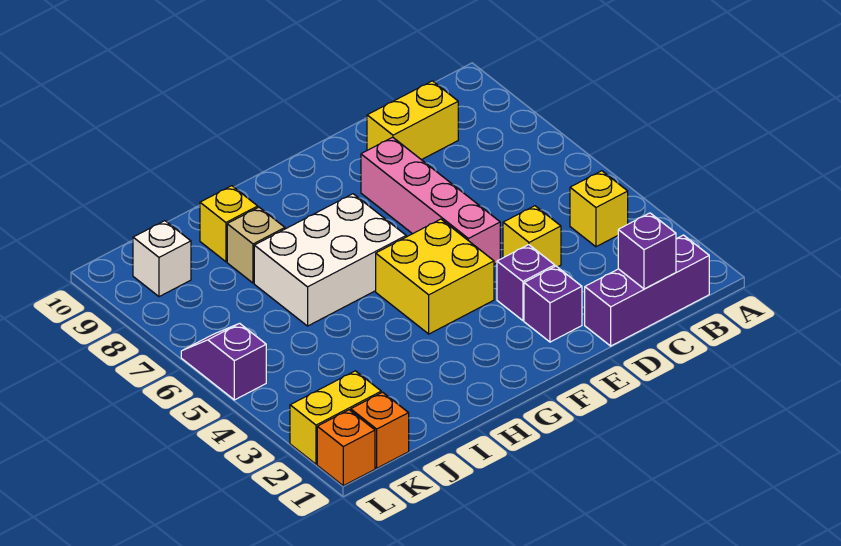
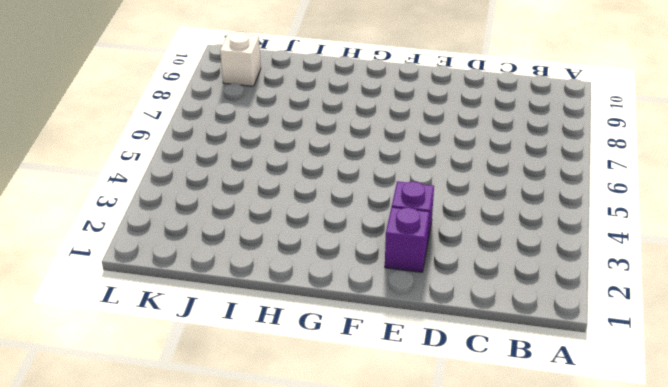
none -> purple brick B1:D1 level 1
none -> yellow brick B4 level 1
none -> yellow brick C9:D9 level 1

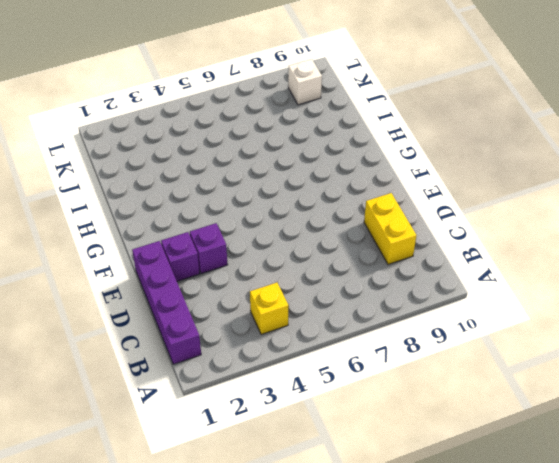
purple brick B1:E1 level 1 -> purple brick B1:D1 level 1
none -> yellow brick D4 level 1
none -> pink brick E5:E8 level 1
none -> yellow brick F4:G5 level 1

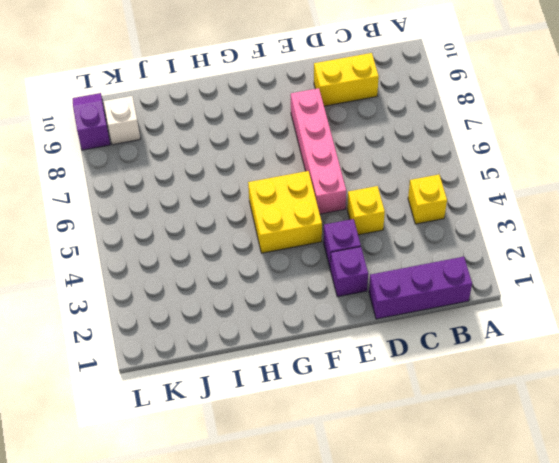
purple slope L9:L10 level 1 top 9 -> purple slope L5:L6 level 1 top 5
none -> white brick G6:I7 level 1
none -> tan brick I8 level 1
none -> yellow brick I9 level 1

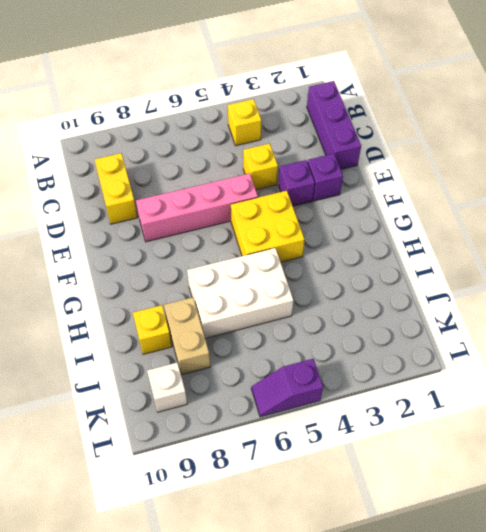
white brick H5:I7 level 1 -> white brick G6:I7 level 1
tan brick I8:J8 level 1 -> tan brick I8 level 1
none -> orange brick K1 level 1
none -> yellow brick K2:L2 level 1
none -> orange brick L1 level 1

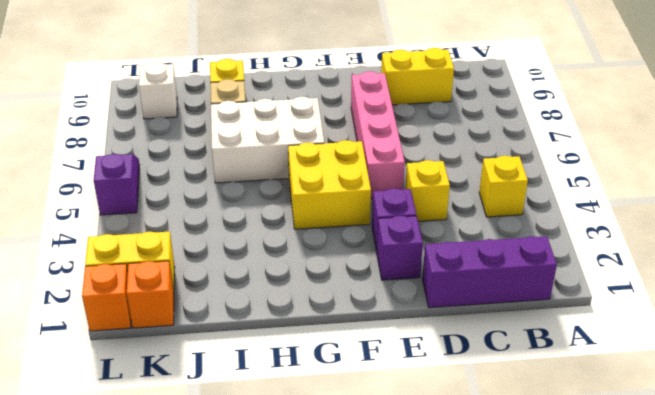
none -> purple brick C1 level 2

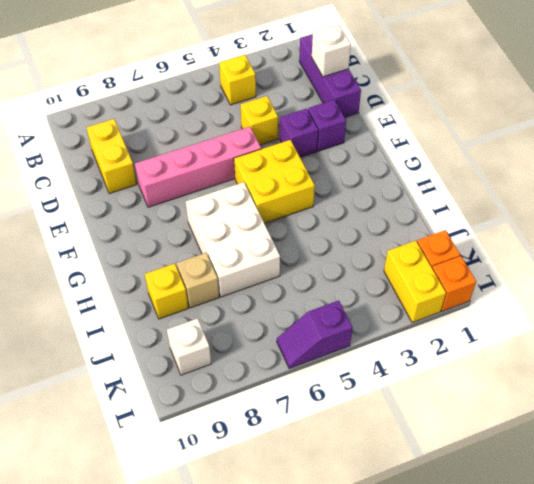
white brick C1 level 2 -> purple brick C1 level 2

